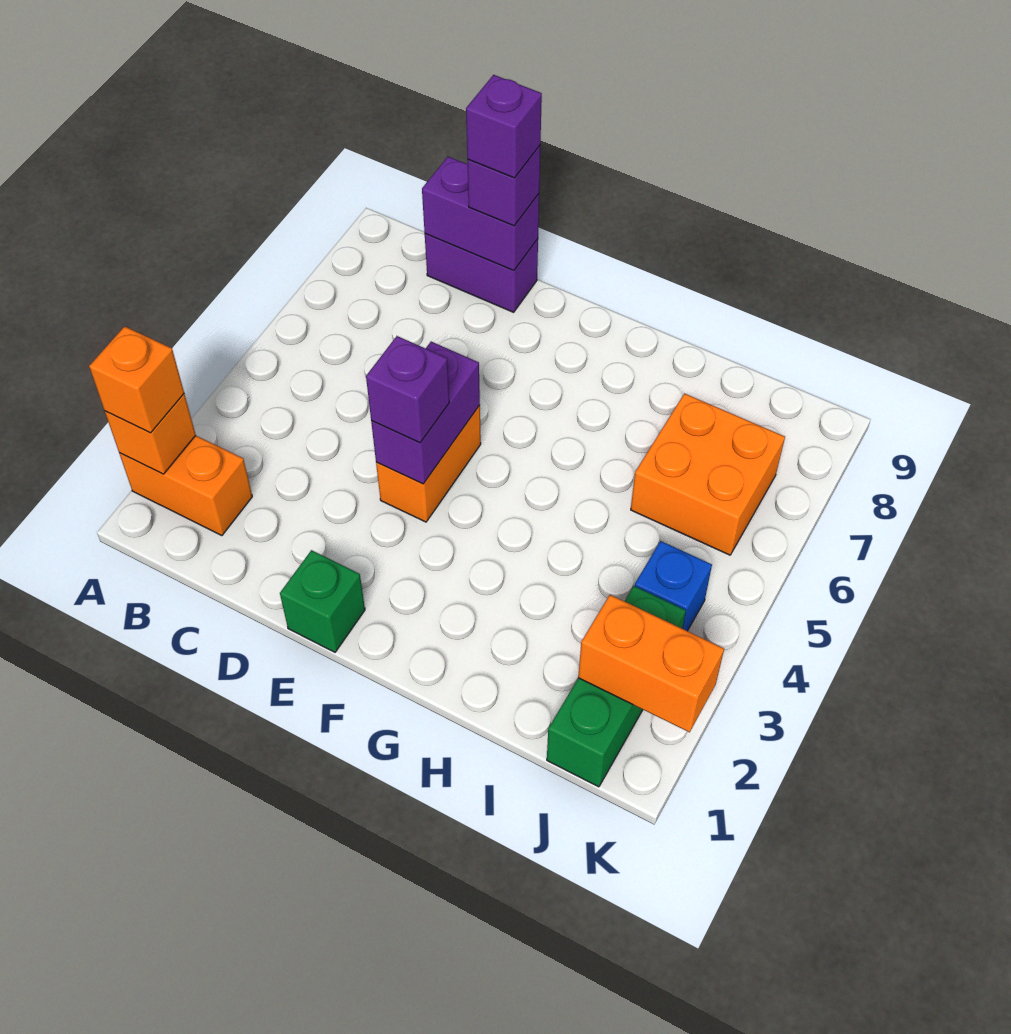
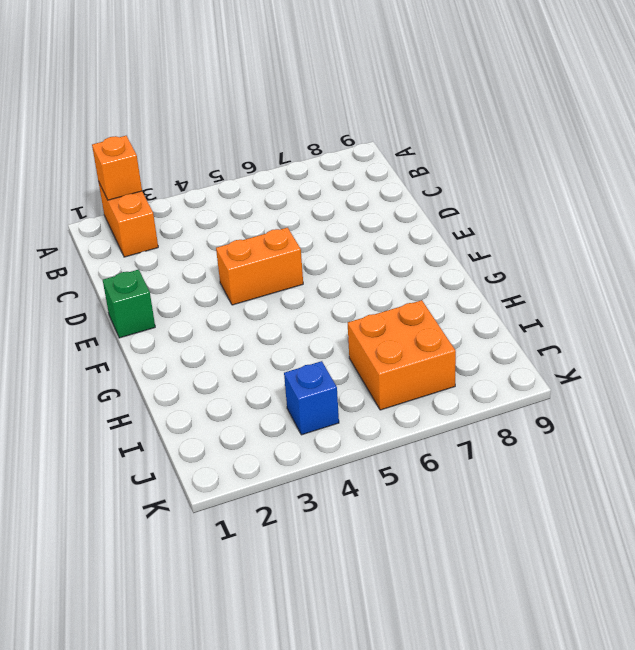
none -> purple brick C9:D9 level 1
none -> green brick J1:J3 level 1
none -> purple brick C9:D9 level 2

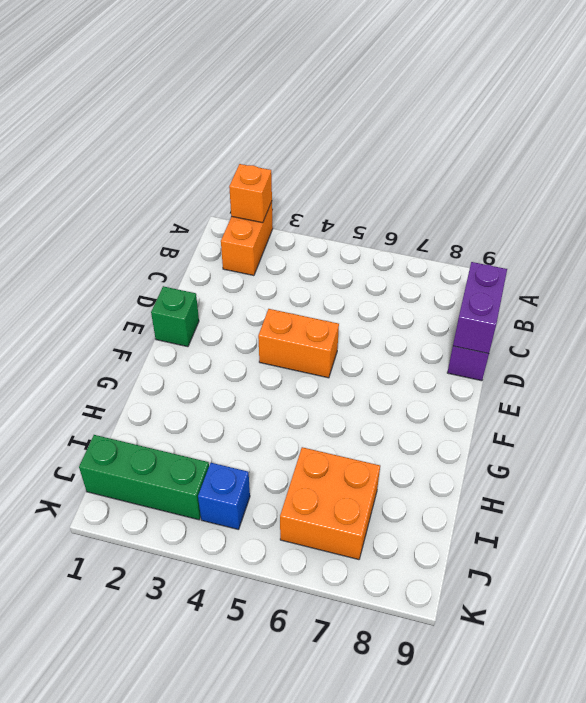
none -> purple brick E4:E5 level 2
none -> orange brick J2:K2 level 2
none -> orange brick A2 level 3

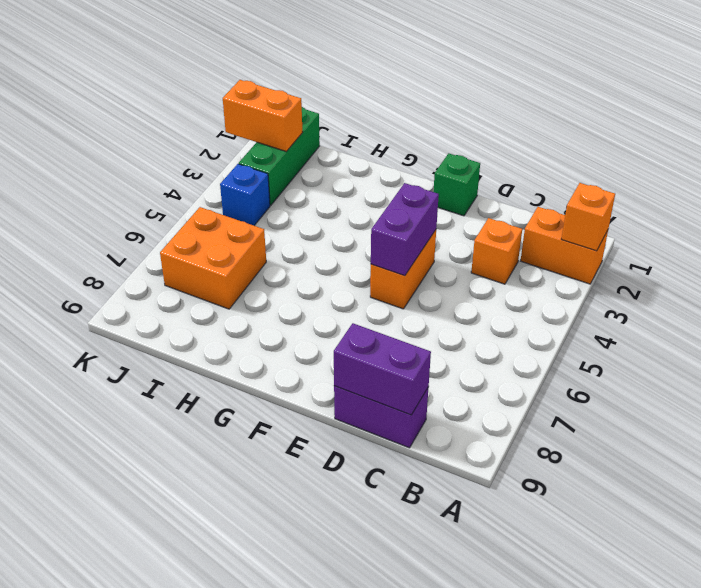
orange brick C3 level 1 -> orange brick A2 level 3
none -> purple brick D9 level 3
none -> purple brick E4 level 3
none -> purple brick D9 level 4

